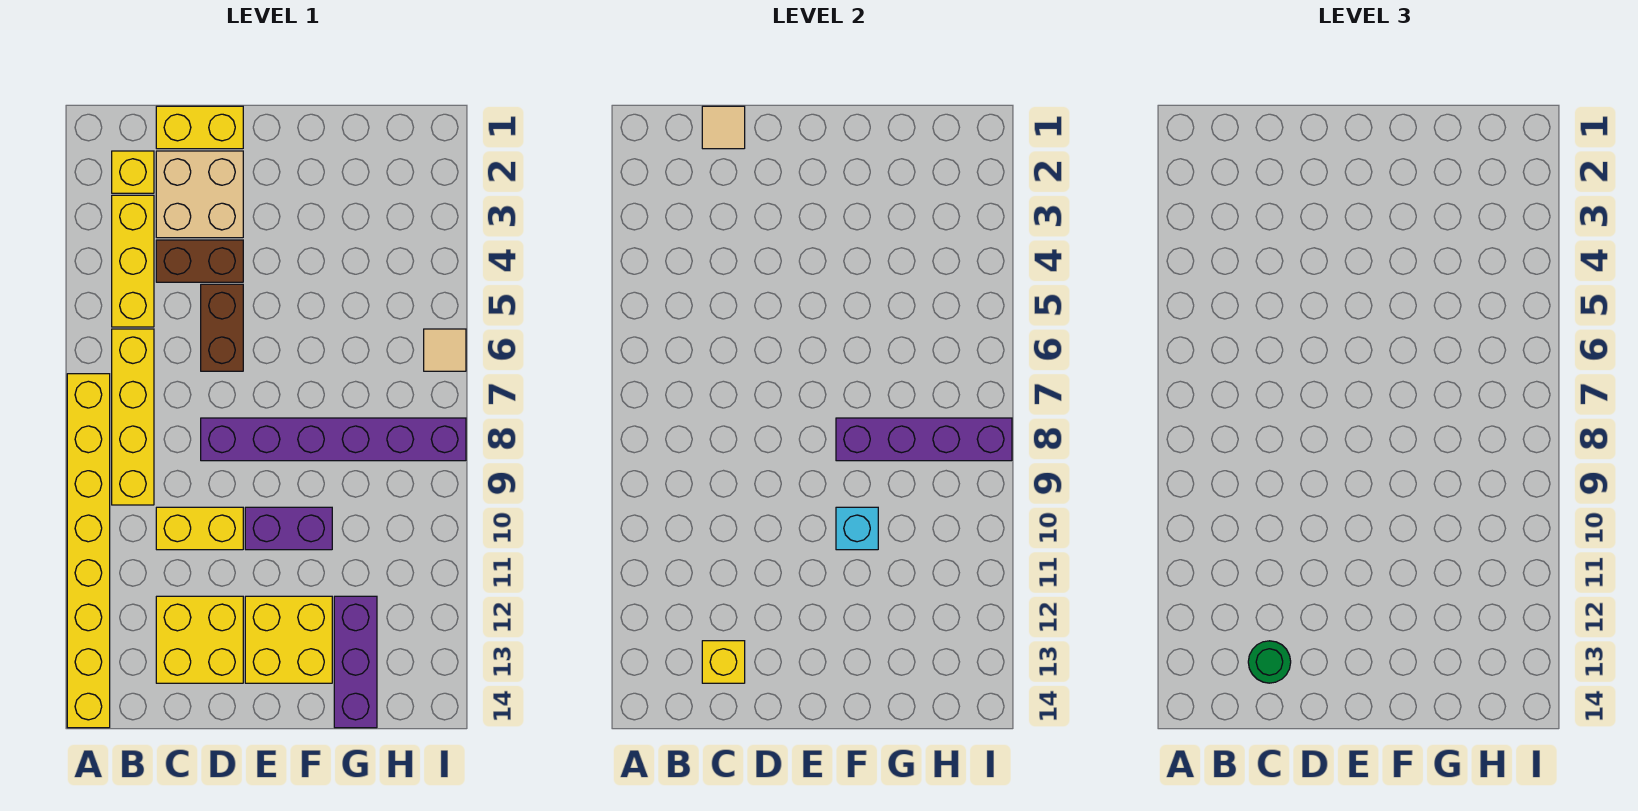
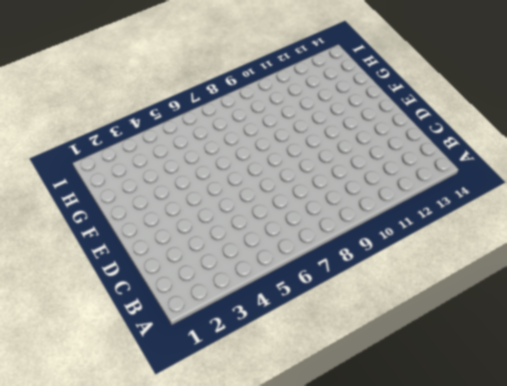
none -> yellow brick A7:A14 level 1
none -> yellow brick B2 level 1
none -> yellow brick B3:B5 level 1

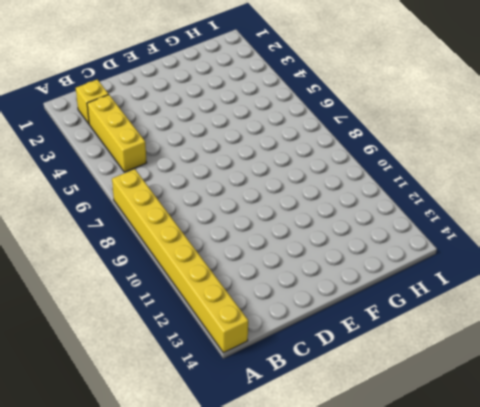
none -> yellow brick B6:B9 level 1
none -> yellow brick C1:D1 level 1
none -> tan brick C2:D3 level 1

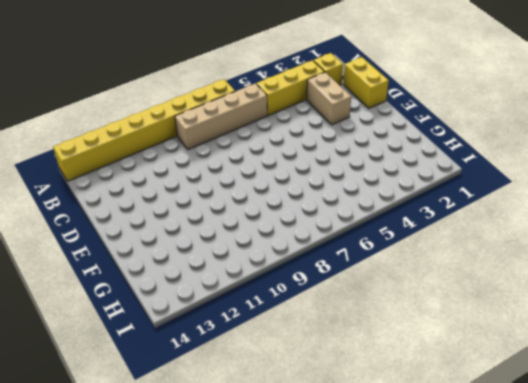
tan brick B6:B9 level 1 -> yellow brick B6:B9 level 1
tan brick C3:D3 level 1 -> tan brick C2:D3 level 1
none -> brown brick C4:D4 level 1
none -> yellow brick C10:D10 level 1
none -> yellow brick C12:D13 level 1

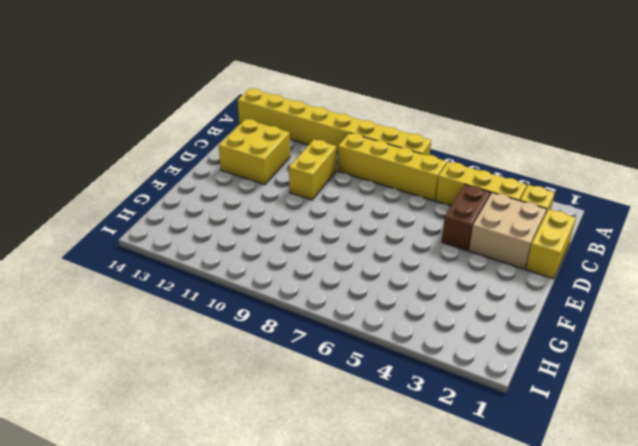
none -> brown brick D5:D6 level 1
none -> purple brick D8:I8 level 1
none -> purple brick E10:F10 level 1

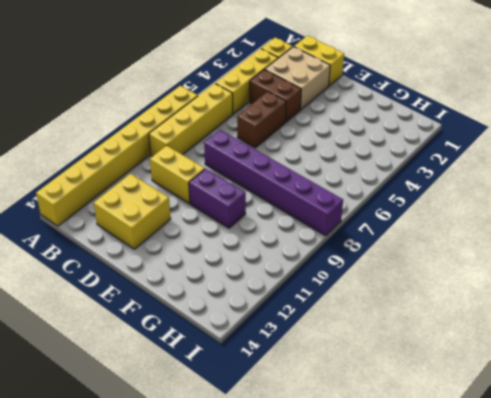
none -> yellow brick E12:F13 level 1
none -> purple brick G12:G14 level 1
none -> tan tile I6 level 1

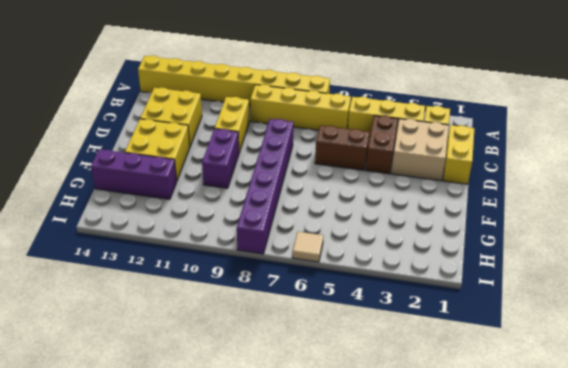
none -> tan tile C1 level 2
none -> yellow brick C13 level 2
none -> purple brick F8:I8 level 2

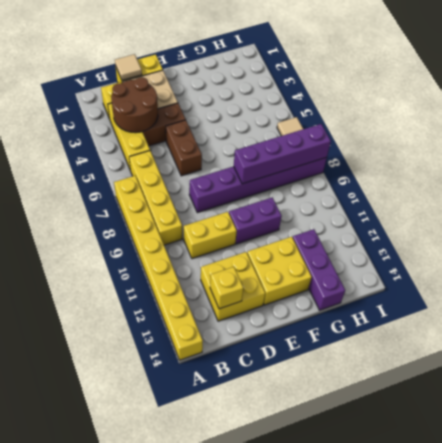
brown round brick B3:C4 level 2 -> none
none -> cyan brick F10 level 2
none -> green round brick C13 level 3

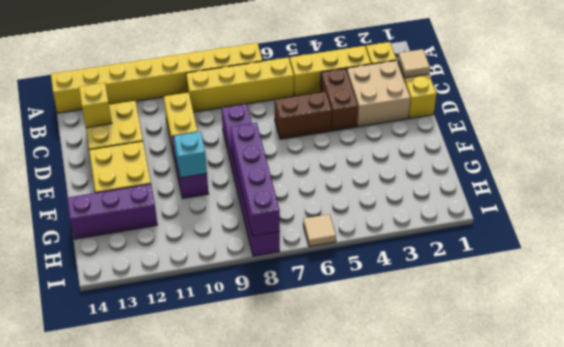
none -> green round brick C13 level 3

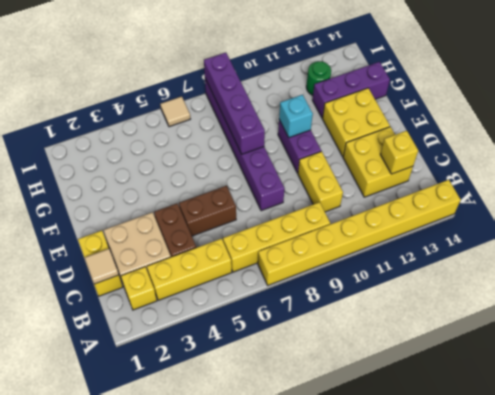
green round brick H12 level 1 -> green round brick C13 level 3

